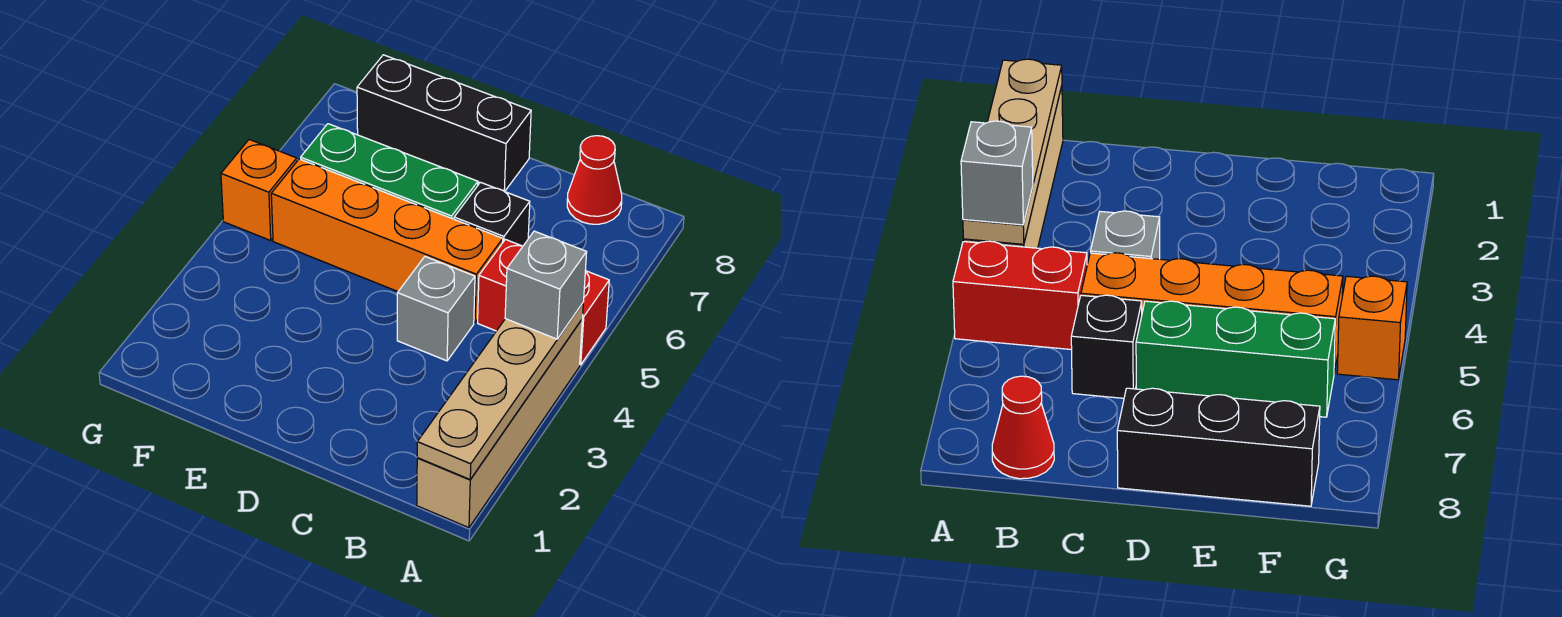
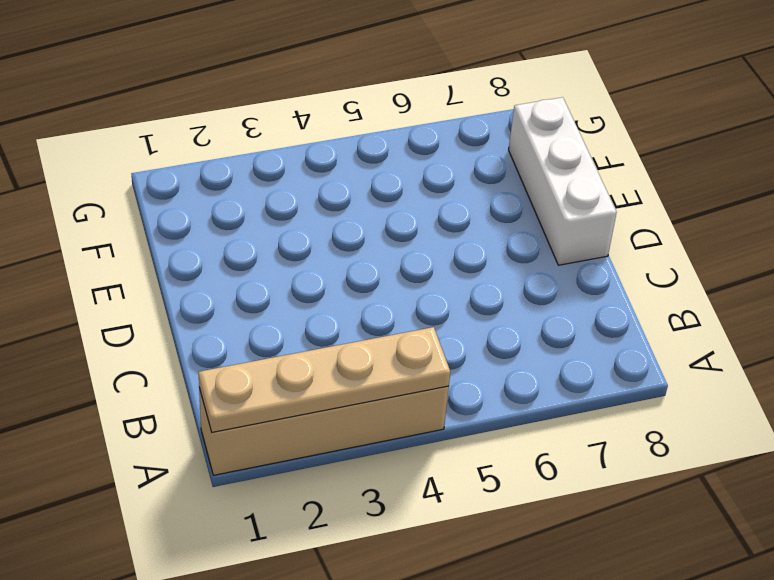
white brick D8:F8 level 1 -> black brick D8:F8 level 1
none -> red brick A5:B5 level 1
none -> red cone B8 level 1

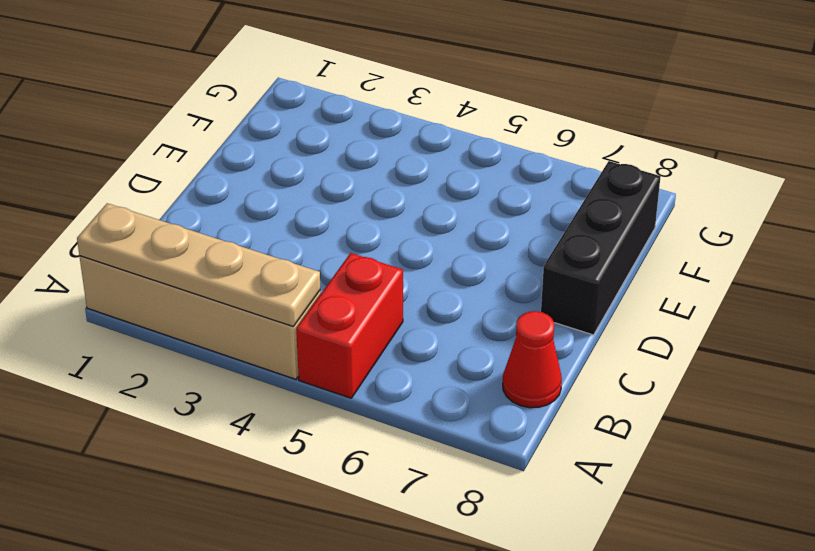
none -> grey brick C4 level 1
none -> orange brick C5:F5 level 1

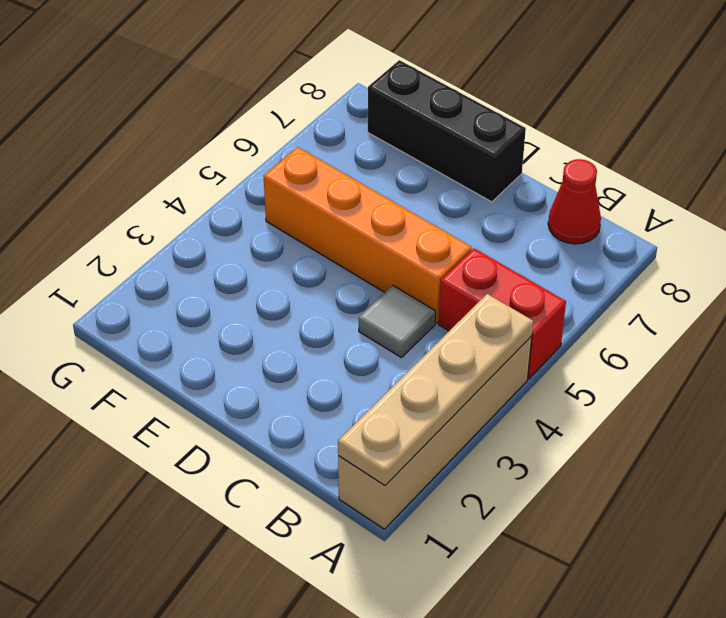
grey tile C4 level 1 -> grey brick C4 level 1
none -> black brick C6 level 1
none -> green brick D6:F6 level 1

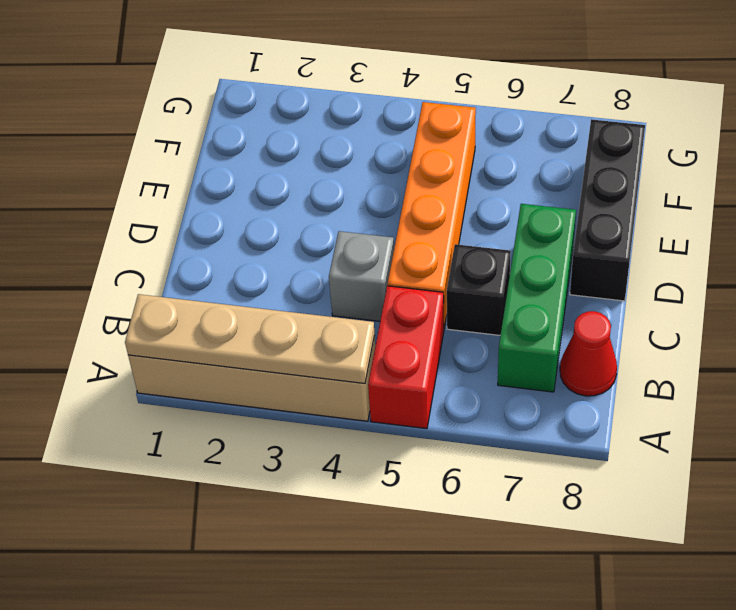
green brick B7:D7 level 1 -> green brick D6:F6 level 1
none -> orange brick G5 level 1
none -> grey brick A4 level 3

